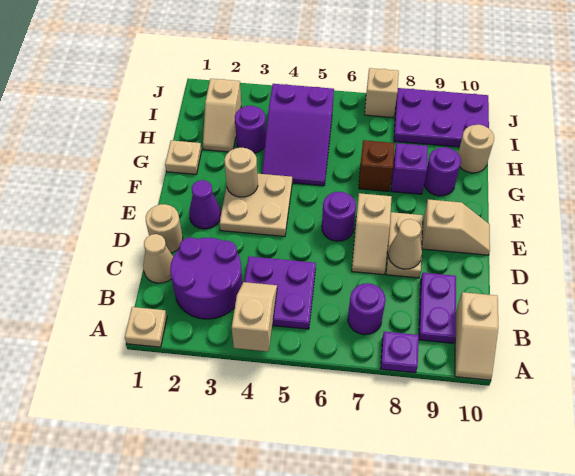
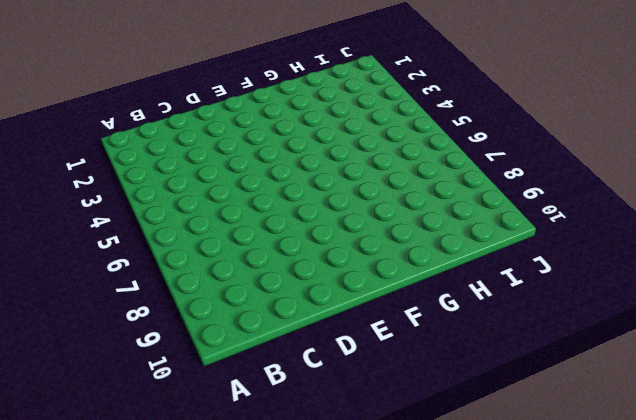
none -> tan plate A1 level 1
none -> purple plate A8 level 1
none -> tan slope A10:B10 level 1 top B

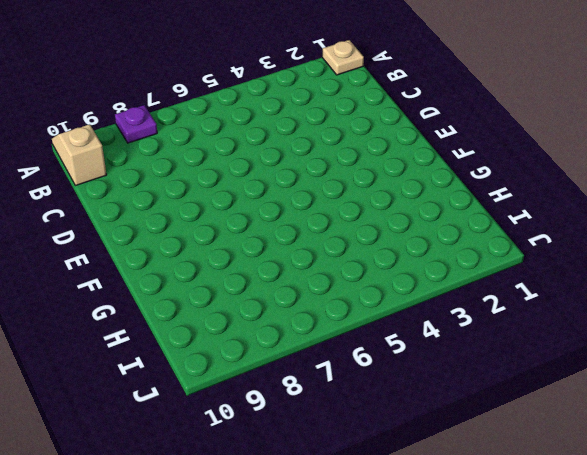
none -> purple round brick B2:C3 level 1
none -> purple plate B4:C5 level 1
none -> purple round brick B7 level 1

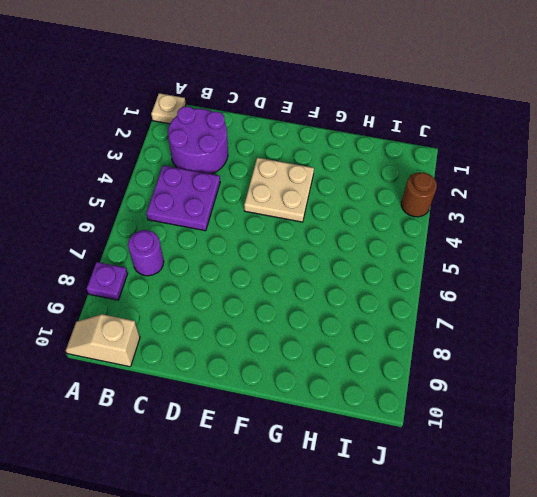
brown round brick J3 level 1 -> none
none -> purple plate B9:C9 level 1
none -> tan cone C1 level 1
none -> tan round brick D1 level 1

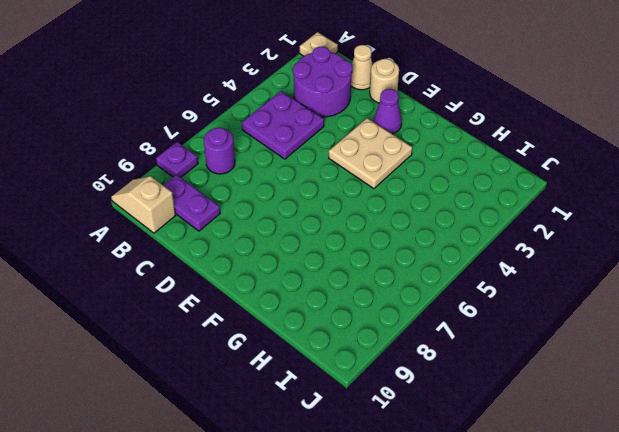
none -> tan slope D7:E7 level 1 top E
none -> tan plate D8:E8 level 1
none -> purple round brick E6 level 1

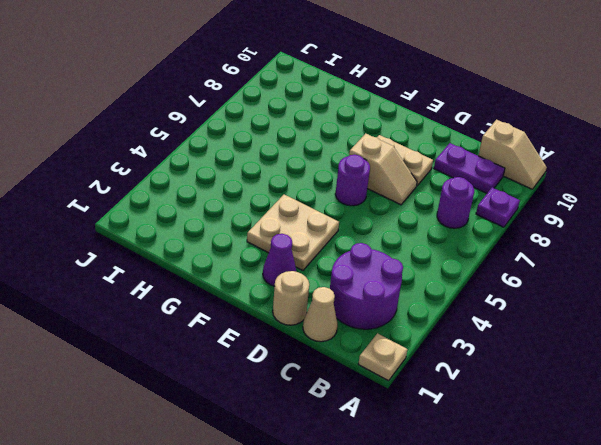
none -> purple plate B4:C5 level 1
none -> tan slope E9:E10 level 1 top 9
none -> tan plate G1 level 1

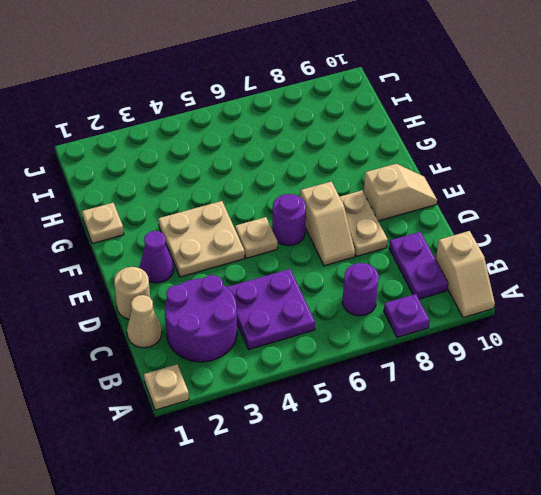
tan plate E5 level 1 -> none
none -> purple slope G4:I5 level 1 top I
none -> brown brick G7 level 1
none -> purple brick G8 level 1

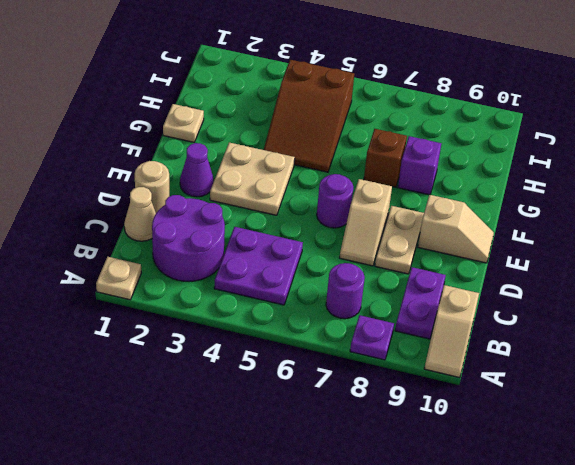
brown slope G4:I5 level 1 top I -> purple slope G4:I5 level 1 top I
none -> purple round brick G9 level 1
none -> tan slope H2:I2 level 1 top I
none -> purple round brick H3 level 1

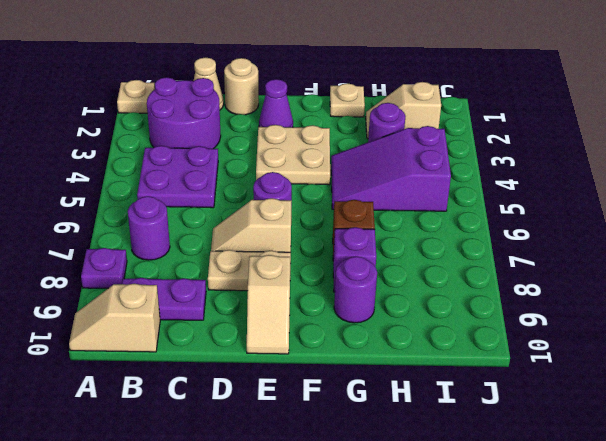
none -> tan round brick H10 level 1
none -> purple plate I8:J10 level 1
none -> tan brick J7 level 1

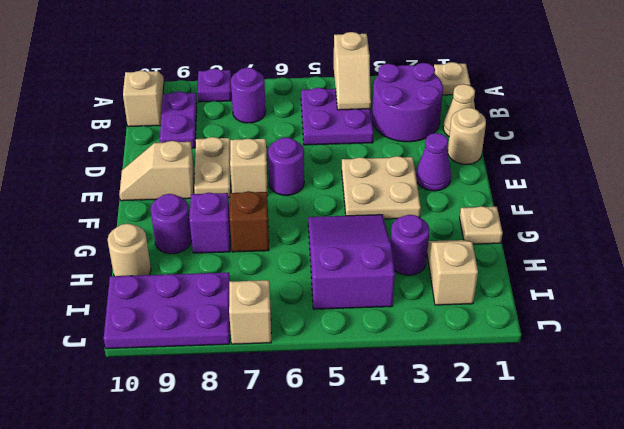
none -> tan cone D8 level 2
none -> tan round brick F3 level 2

